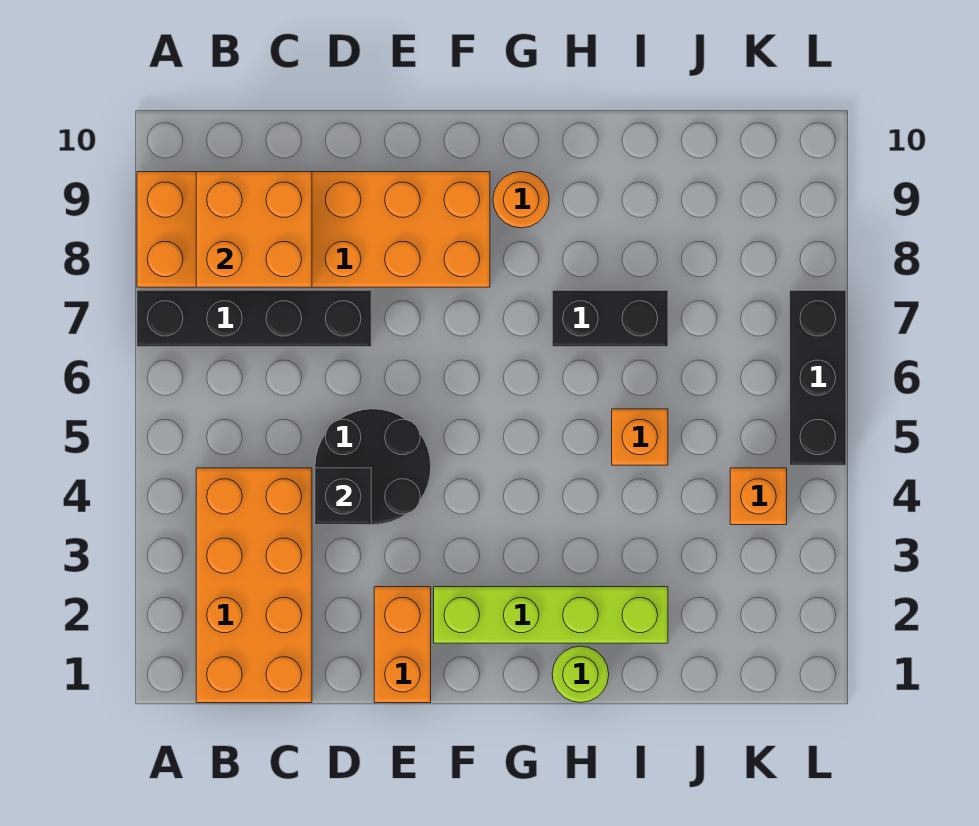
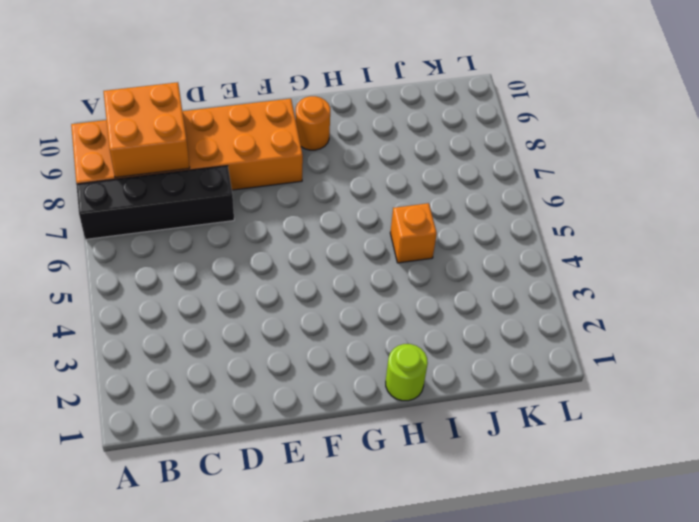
none -> orange brick B1:C4 level 1
none -> black round brick D4:E5 level 1
none -> orange brick E1:E2 level 1

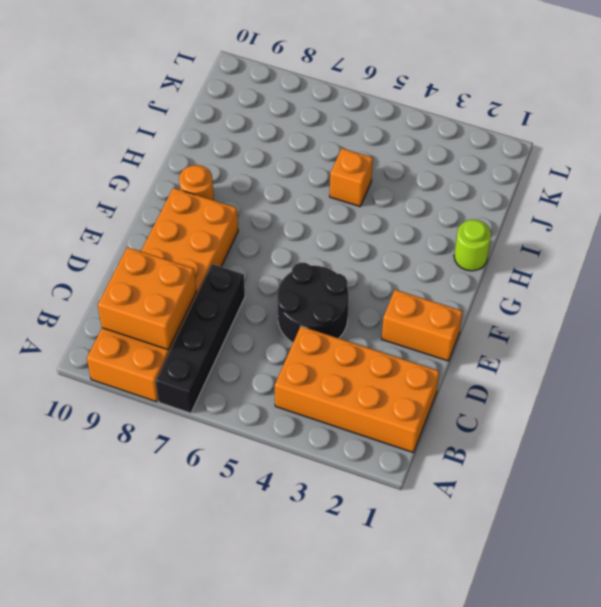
none -> lime brick F2:I2 level 1
none -> black brick H7:I7 level 1
none -> orange brick K4 level 1

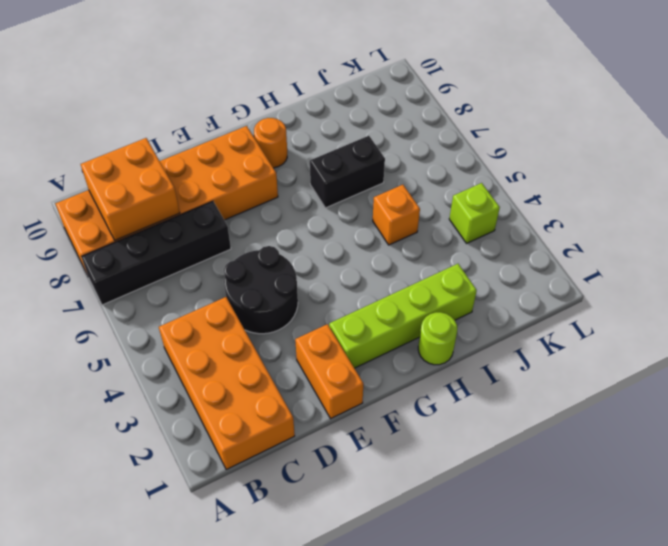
lime brick K4 level 1 -> orange brick K4 level 1
none -> black brick L5:L7 level 1
none -> black brick D4 level 2

